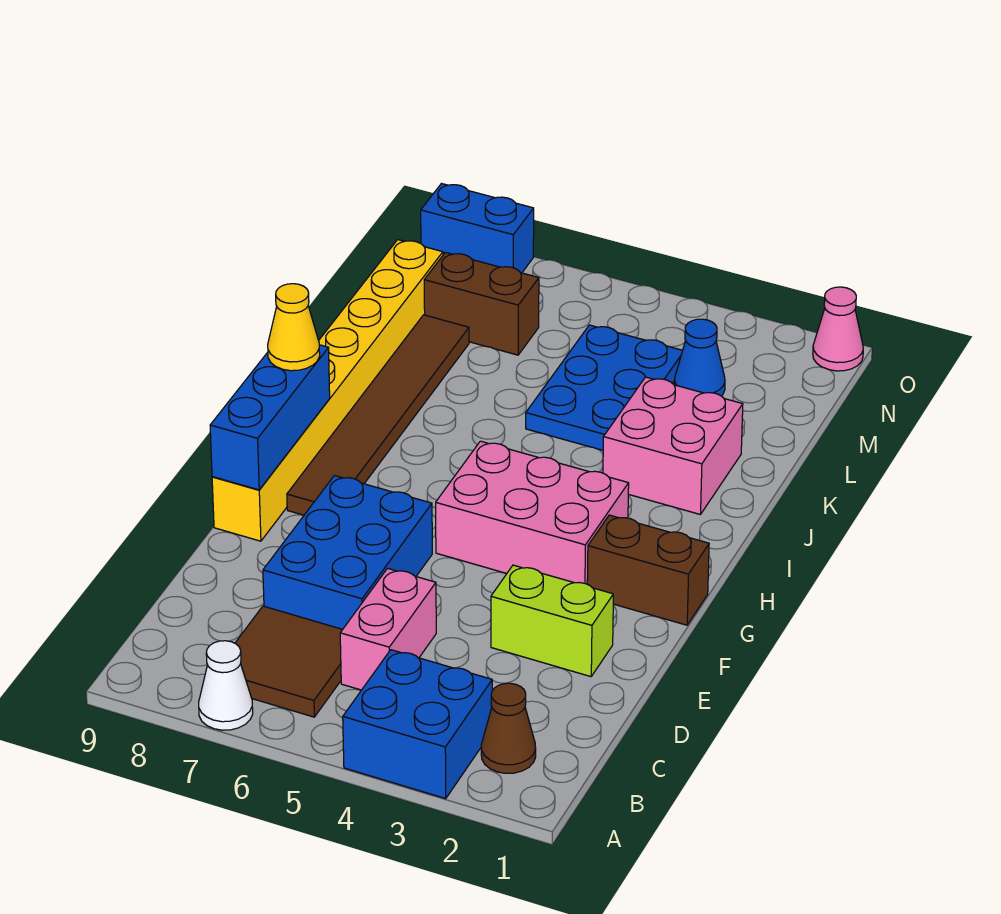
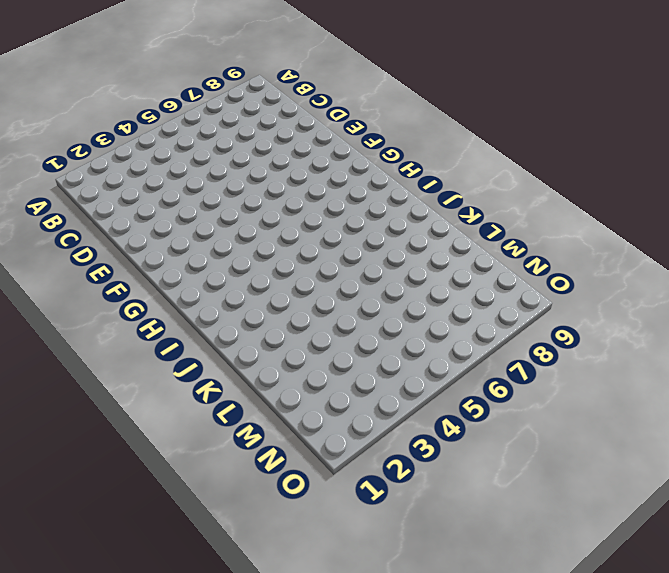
none -> blue brick A3:B4 level 1
none -> white cone A7 level 1
none -> brown cone B2 level 1

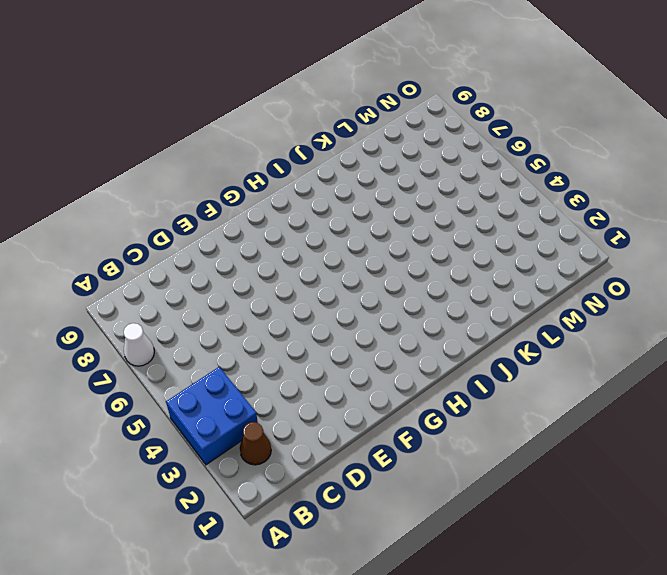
none -> brown tile B6:C7 level 1
none -> pink brick C5:D5 level 1
none -> blue brick D6:F7 level 1

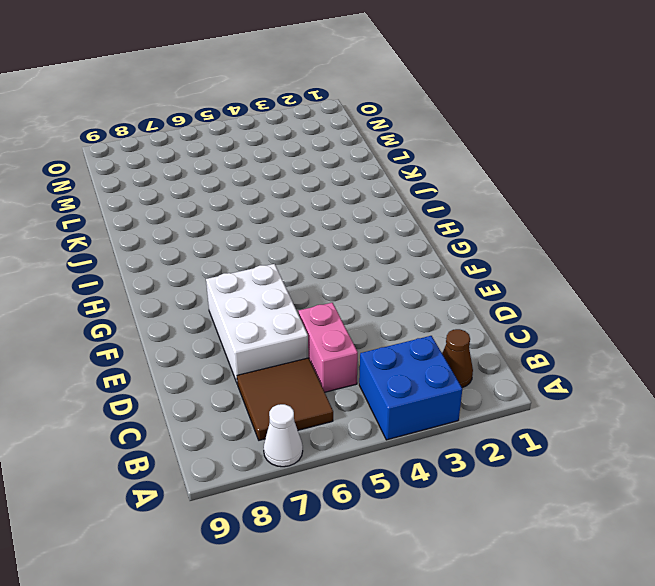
white brick D6:F7 level 1 -> blue brick D6:F7 level 1
none -> lime brick E2:E3 level 1
none -> yellow brick F9:M9 level 1
none -> brown brick G1:G2 level 1

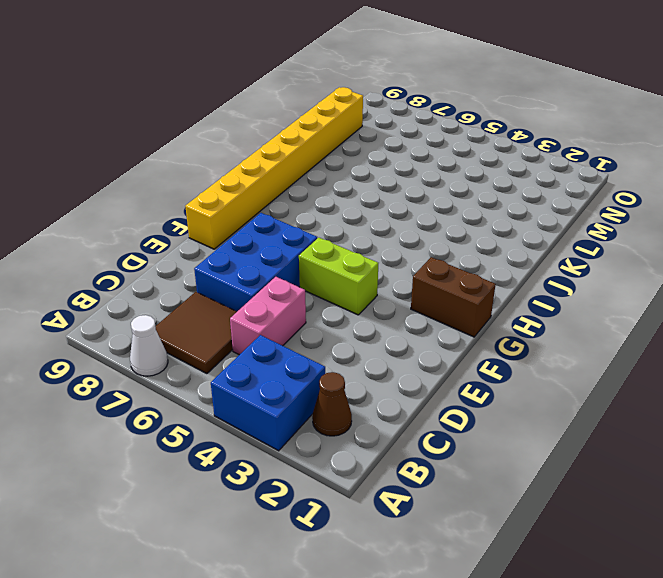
lime brick F4:F5 level 1 -> lime brick E2:E3 level 1
none -> pink brick G3:H5 level 1
none -> brown tile G8:L8 level 1
none -> pink brick J2:K3 level 1

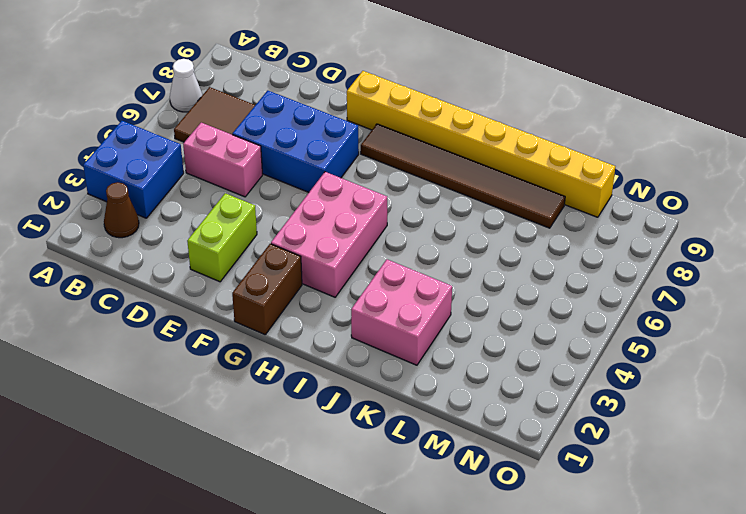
none -> blue plate K4:M5 level 1
none -> blue cone M3 level 1
none -> brown brick M7:M8 level 1

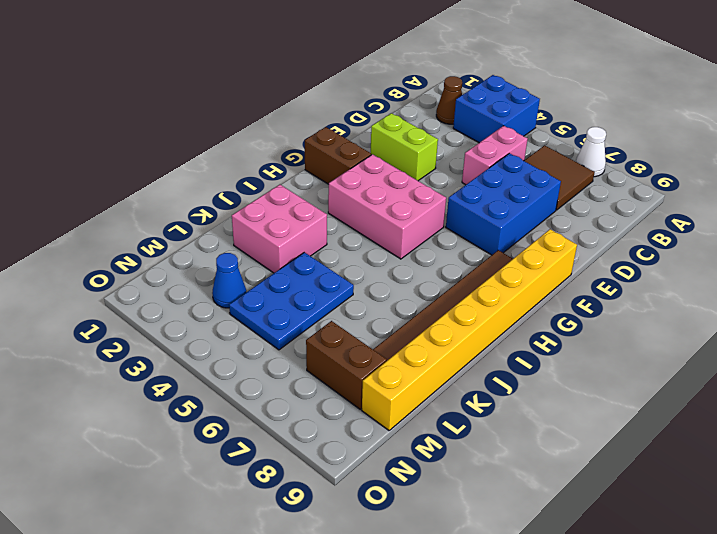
none -> pink cone O1 level 1
none -> blue brick O8:O9 level 1
none -> blue brick F9:H9 level 2

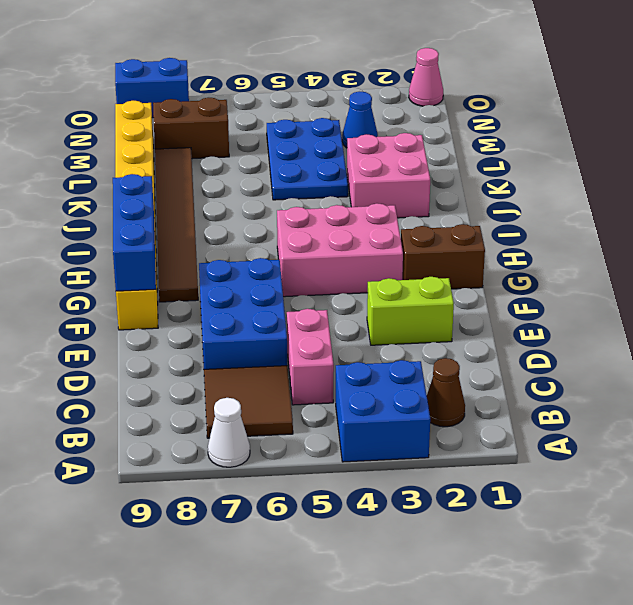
none -> yellow cone H9 level 3

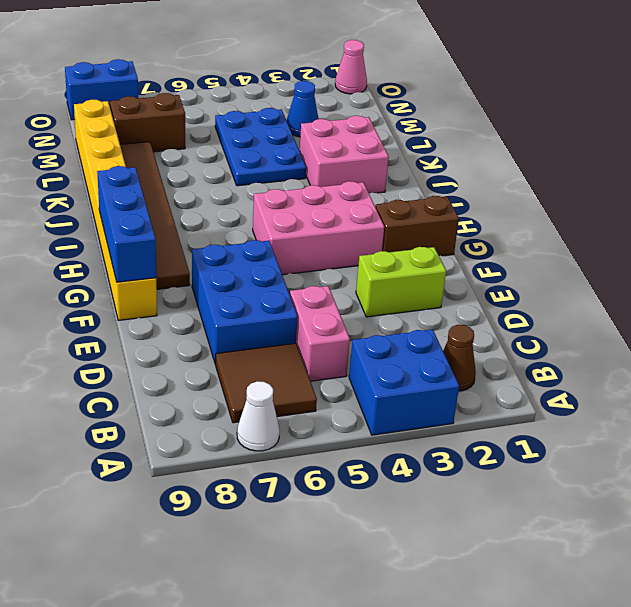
none -> yellow cone H9 level 3

